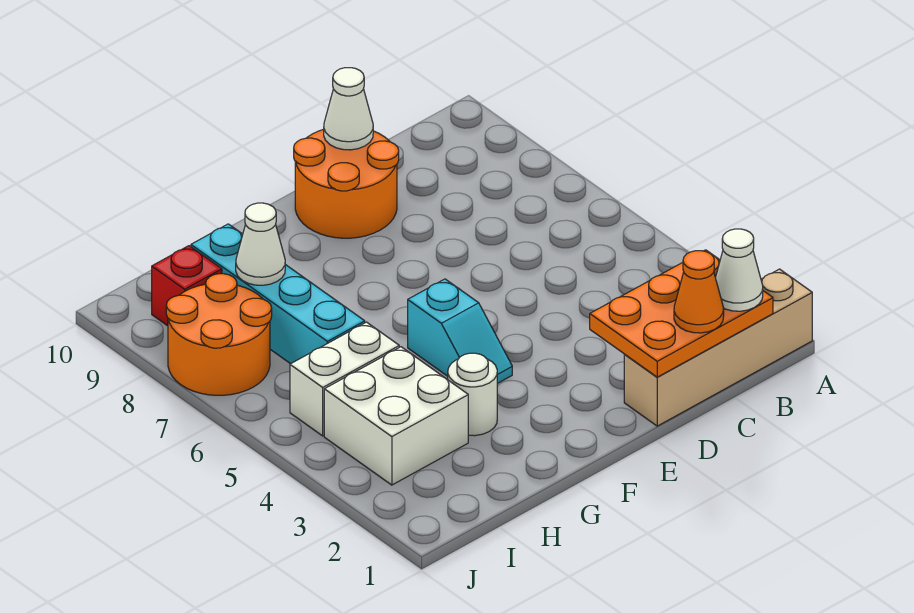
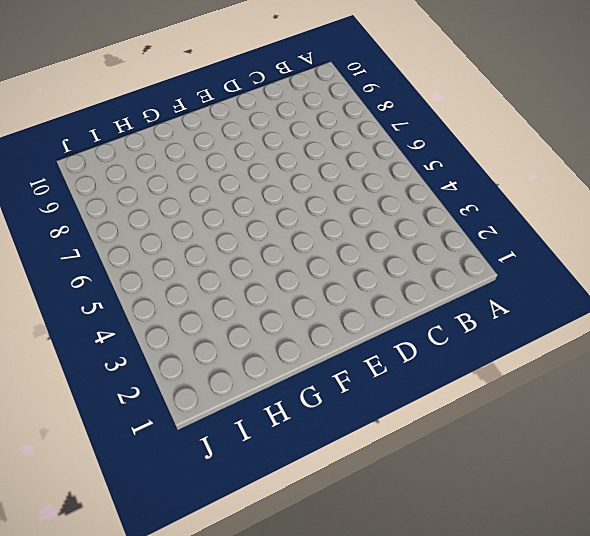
none -> tan brick A1:D1 level 1
none -> orange round brick D9:E10 level 1
none -> cyan slope F4:F5 level 1 top 5

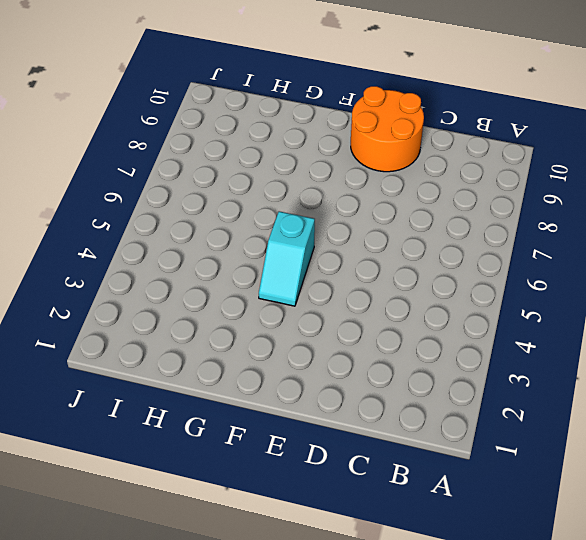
none -> tan brick A1:D1 level 1
none -> white round brick G3 level 1
none -> white brick H3:I4 level 1

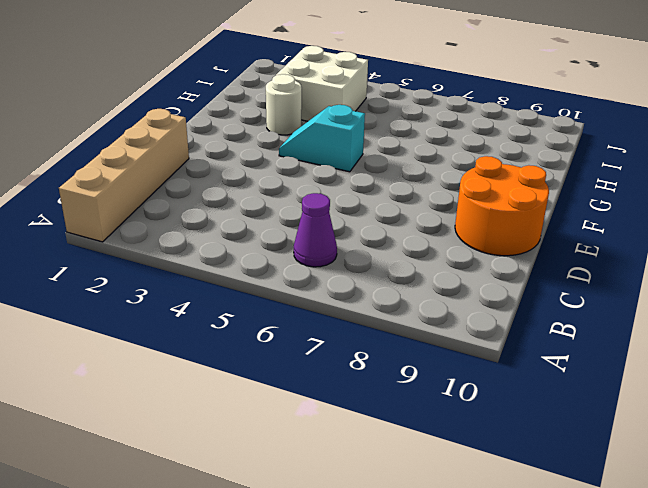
purple cone B6 level 1 -> none
none -> white brick H5:I5 level 1
none -> cyan brick H6:H9 level 1
none -> orange round brick I7:J8 level 1

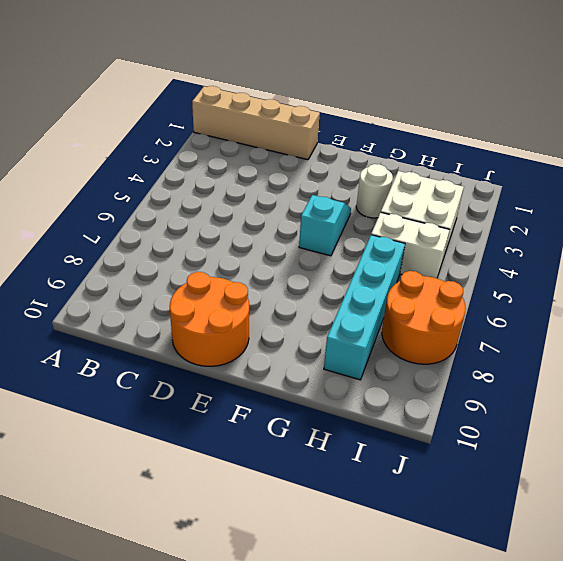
none -> red brick I9 level 1
none -> orange plate B1:D2 level 2
none -> white cone D10 level 2

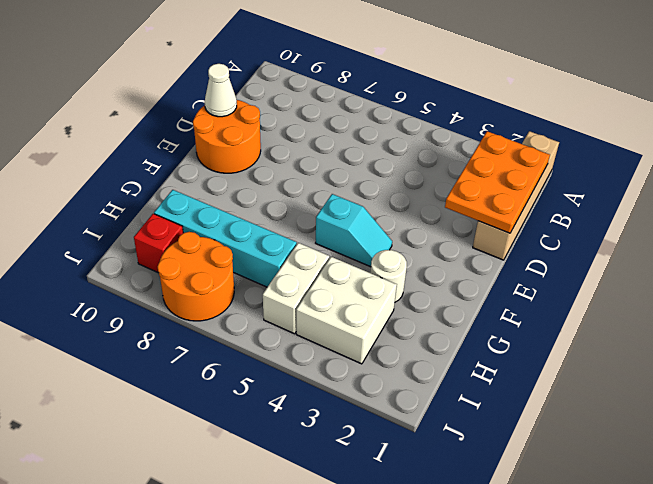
none -> white cone H8 level 2
none -> white cone B1 level 3
none -> orange cone C1 level 3

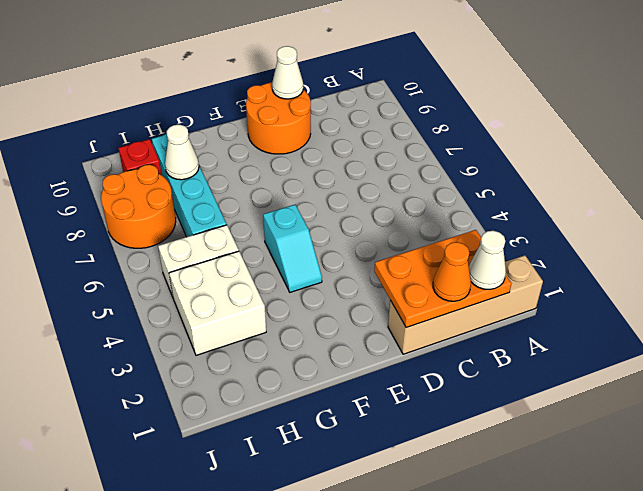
none -> white round brick G3 level 1

